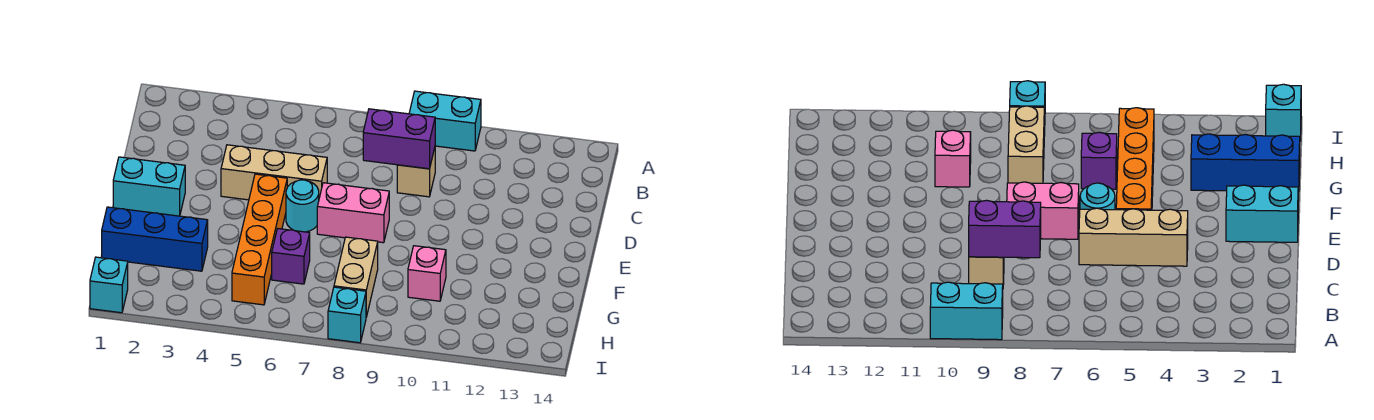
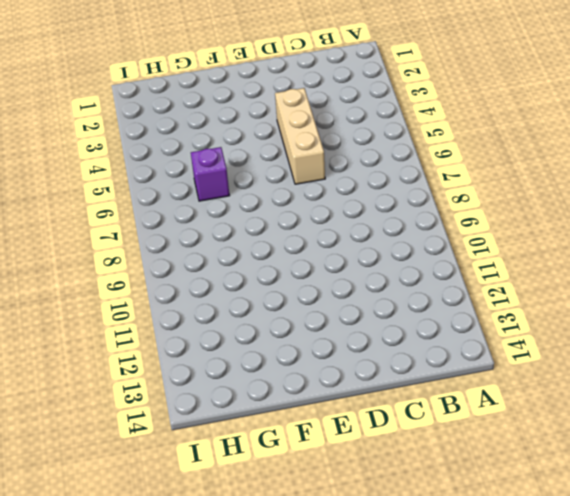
none -> cyan brick A9:A10 level 1
none -> tan brick C9 level 1
none -> cyan brick E1:E2 level 1

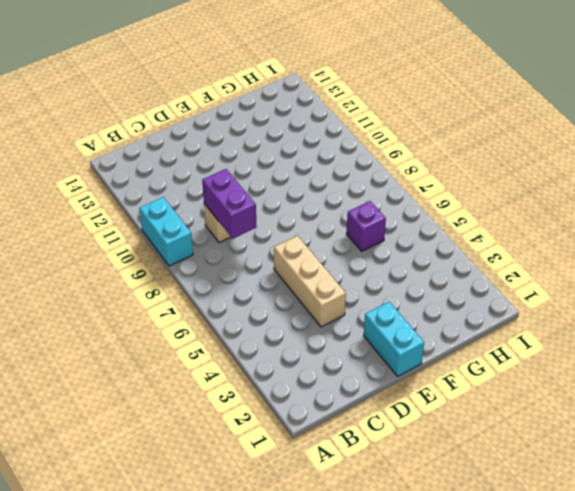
none -> orange brick E5:H5 level 1
none -> cyan round brick E6 level 1
none -> pink brick E7:E8 level 1

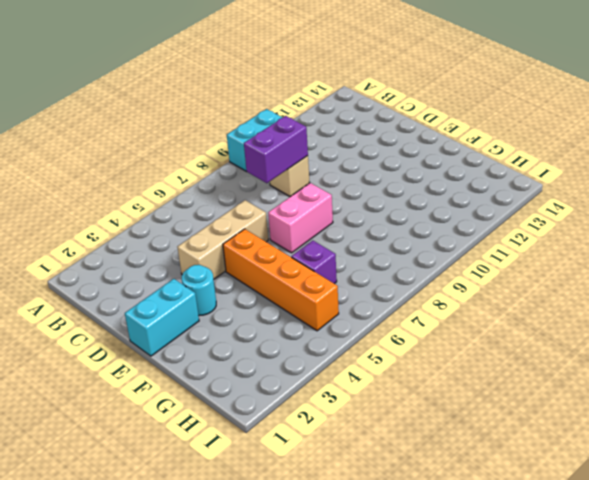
cyan round brick E3 level 1 -> cyan round brick E6 level 1
none -> blue brick G1:G3 level 1
none -> tan brick G8:H8 level 1
none -> pink brick G10 level 1

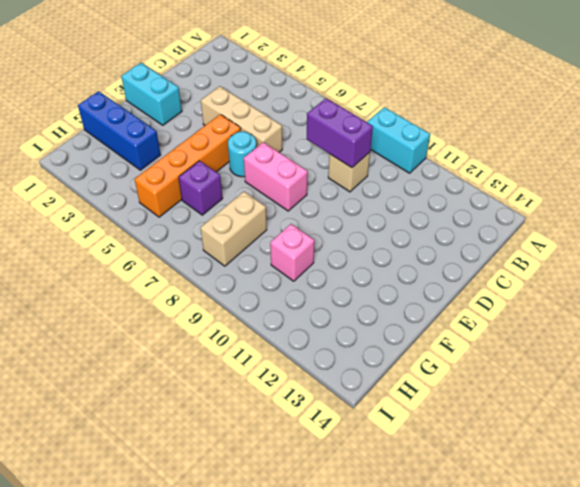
none -> cyan brick I1 level 1
none -> cyan brick I8 level 1

